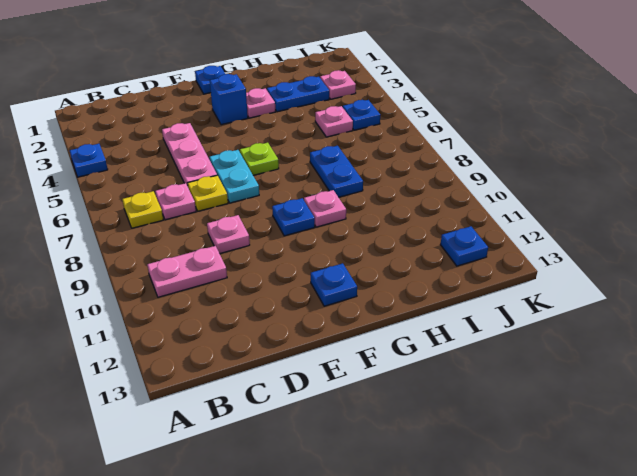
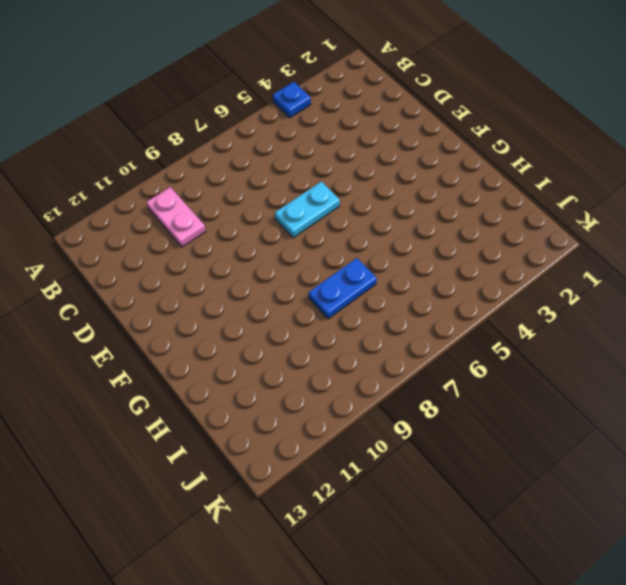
none -> yellow plate B7 level 1
none -> pink plate C7 level 1
none -> pink plate D4:D6 level 1

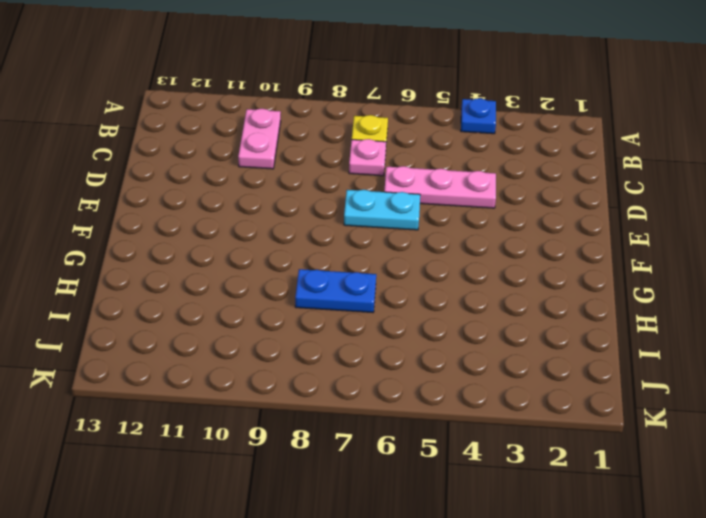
none -> yellow plate D7 level 1
none -> pink plate D9 level 1
none -> blue plate F1 level 1

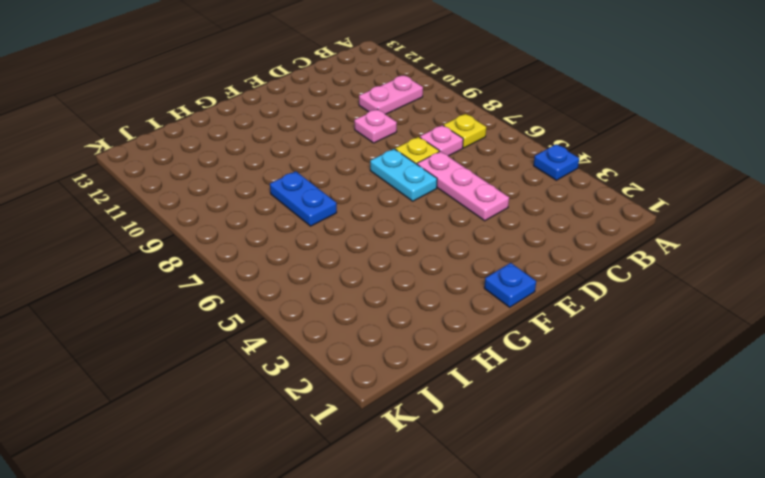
none -> blue brick F3 level 1
none -> lime plate F6 level 1
none -> blue plate F9 level 1

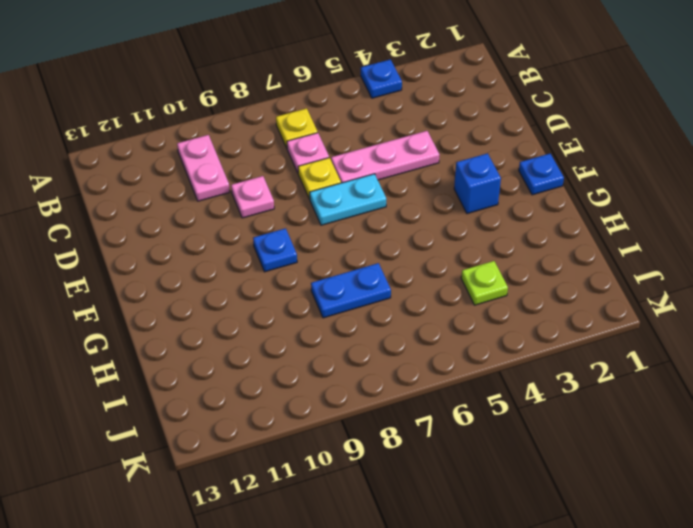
lime plate I4 level 1 -> lime plate F6 level 1
none -> blue plate F12 level 1
none -> pink plate G3 level 1
none -> pink plate G9 level 1

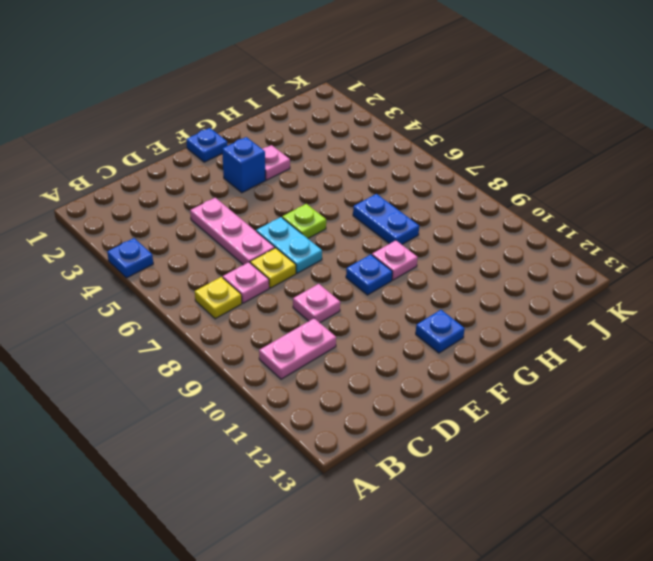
none -> blue plate H3:I3 level 1
none -> pink plate I5 level 1
none -> pink plate J3 level 1

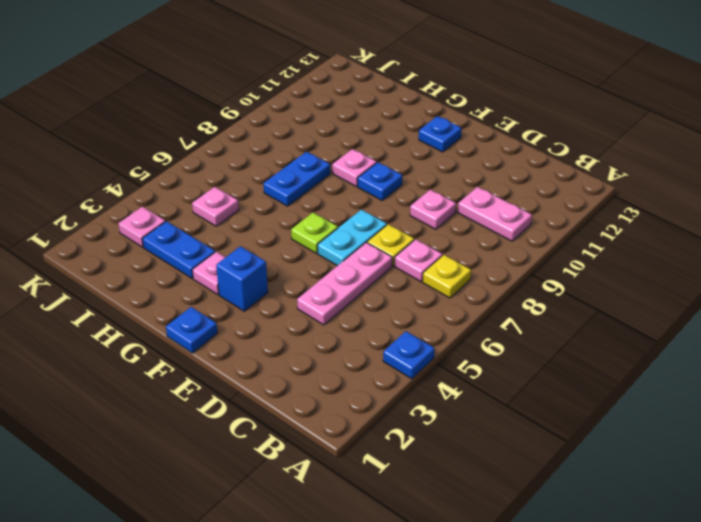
none -> blue plate J5 level 1
none -> blue plate J12 level 1

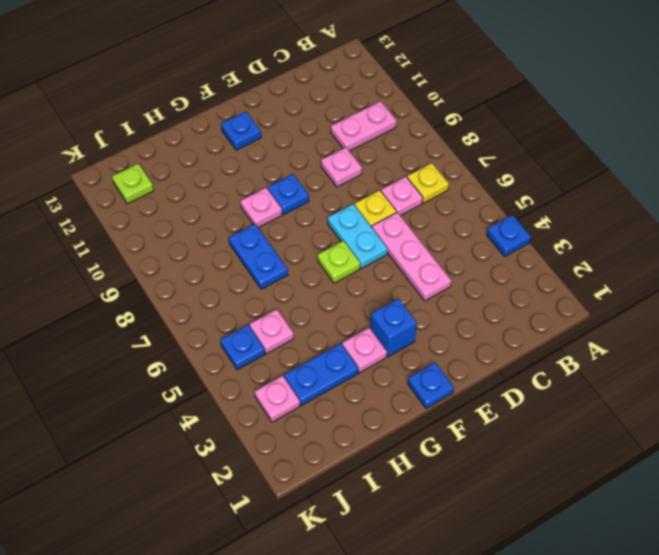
lime plate J12 level 1 -> blue plate J12 level 1

